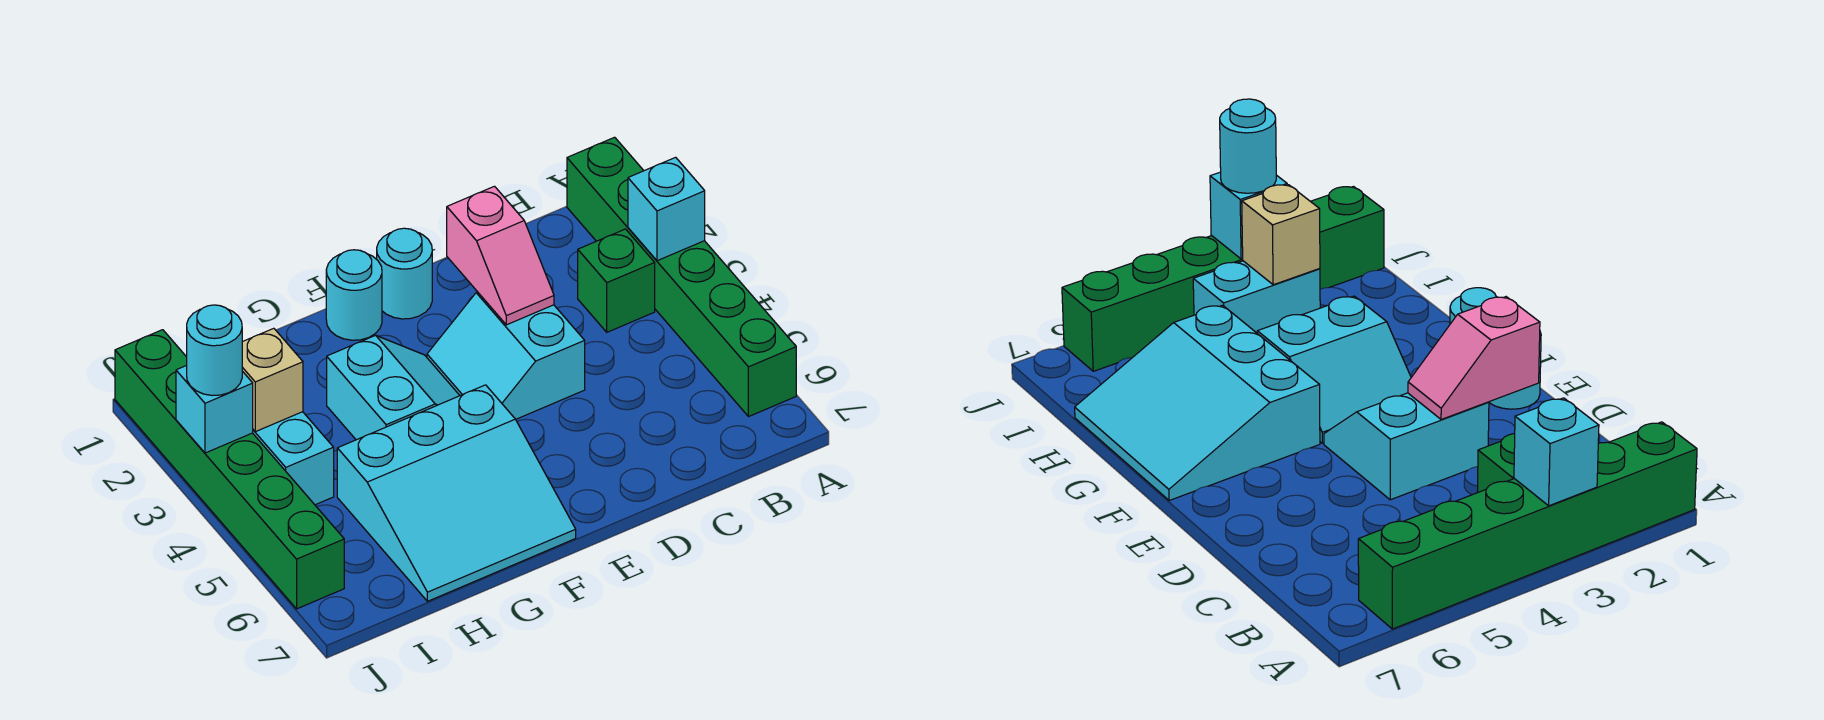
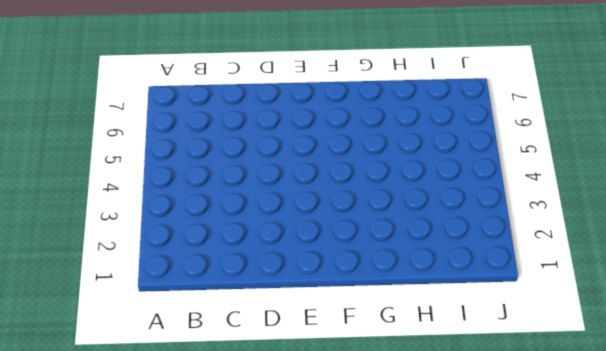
none -> green brick A1:A6 level 1
none -> green brick B3 level 1
none -> cyan slope D3:E4 level 1 top D

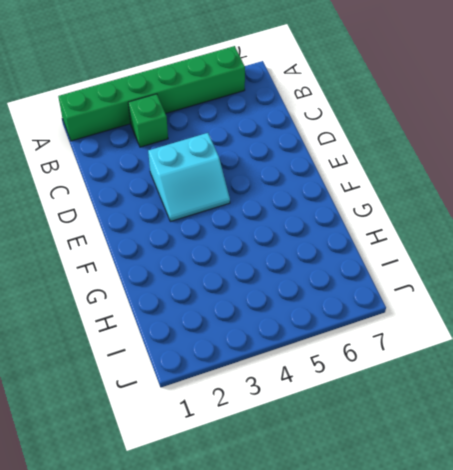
none -> cyan round brick E1 level 1
none -> cyan round brick F1 level 1
none -> cyan slope F3:G4 level 1 top G

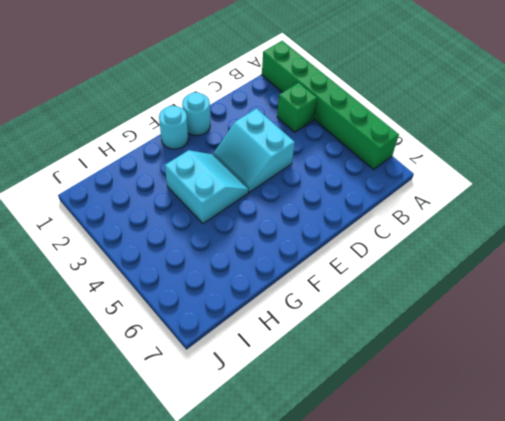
none -> cyan slope F5:H7 level 1 top 5
none -> cyan brick I3:I4 level 1
none -> green brick J1:J6 level 1

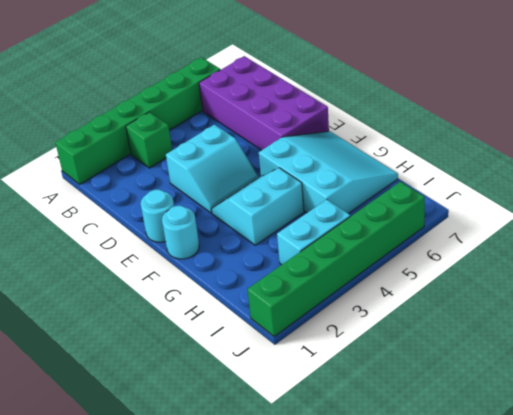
purple brick B6:E7 level 1 -> none
none -> cyan brick A3 level 2
none -> pink slope D2:D3 level 2 top 2
none -> tan brick I3 level 2

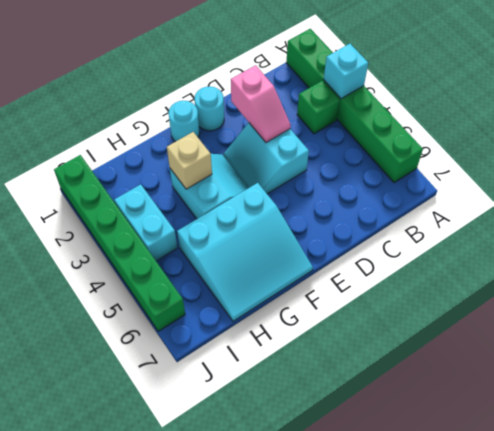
tan brick G3 level 2 -> tan brick I3 level 2
none -> cyan brick J3 level 2
none -> cyan round brick J3 level 3

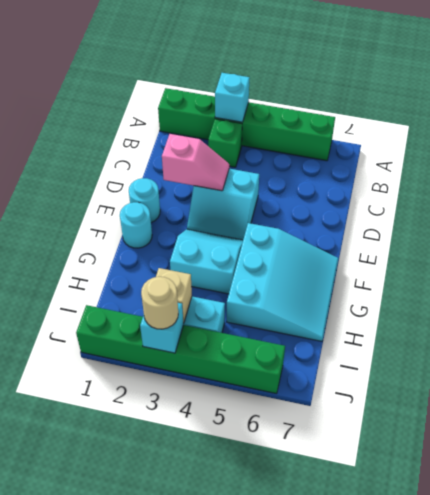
tan round brick J3 level 3 -> cyan round brick J3 level 3

